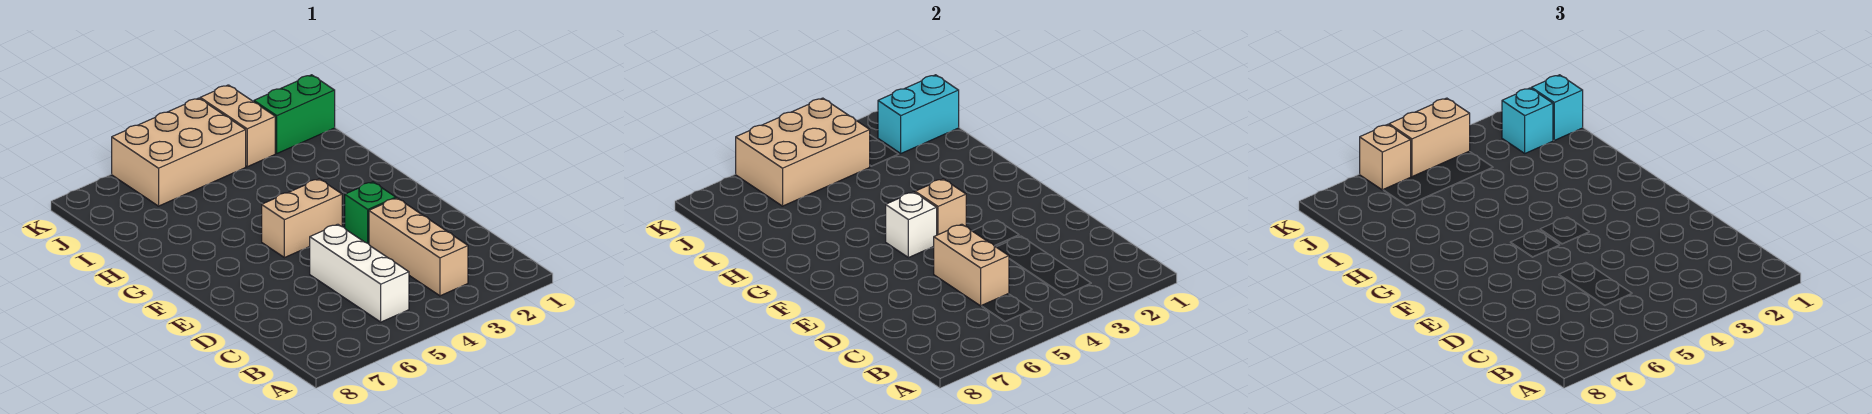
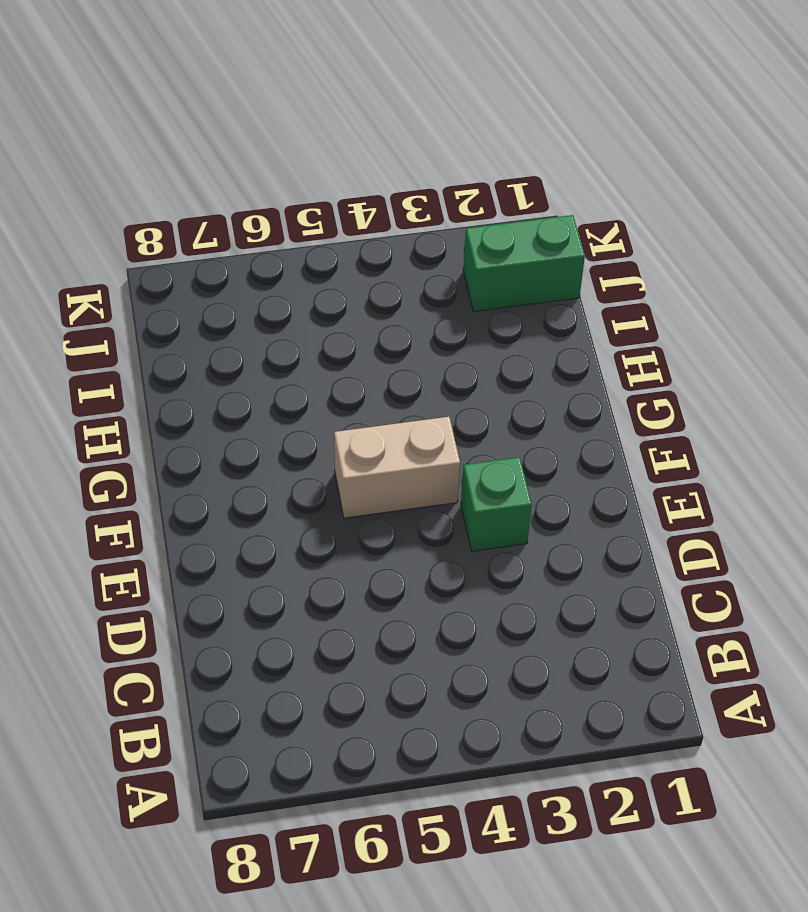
none -> tan brick B3:D3 level 1
none -> white brick B5:D5 level 1
none -> tan brick J3:K3 level 1

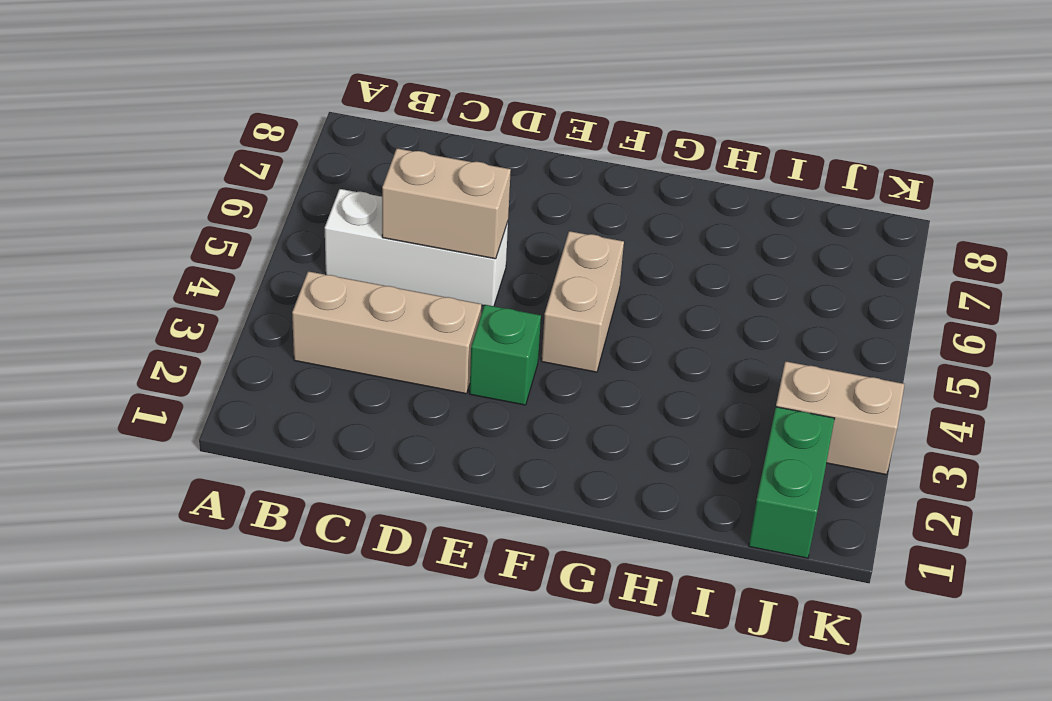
none -> tan brick J4:K6 level 1
none -> tan brick F4 level 2
none -> white brick F5 level 2

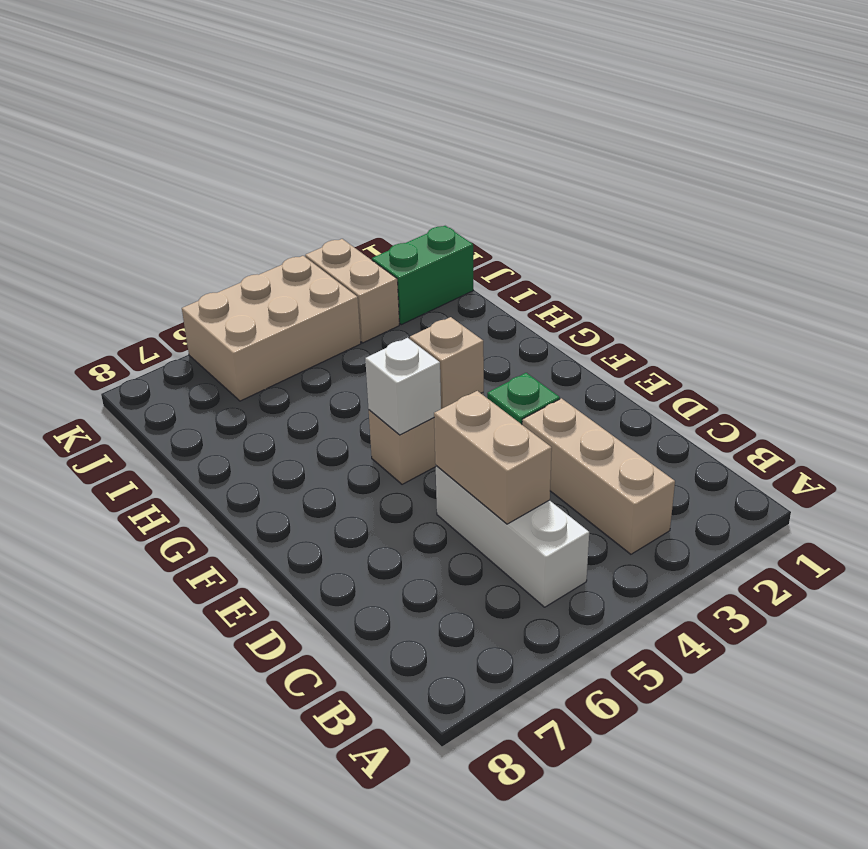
none -> cyan brick J1:J2 level 2
none -> tan brick J4:K6 level 2
none -> cyan brick J1 level 3

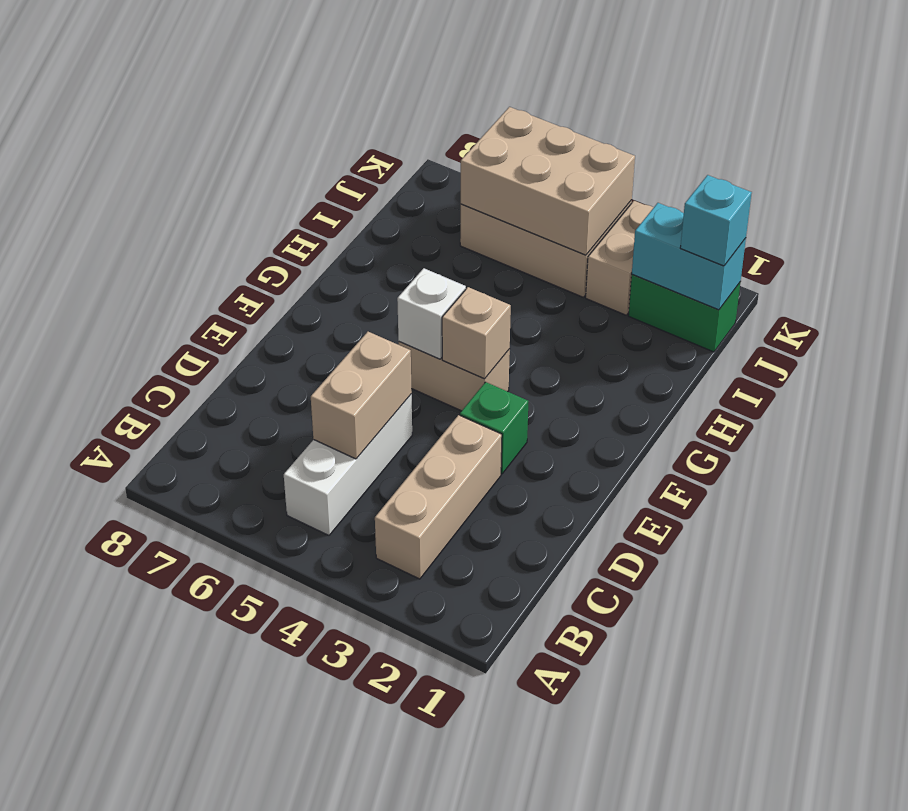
none -> cyan brick J2 level 3
none -> tan brick K4:K5 level 3
none -> tan brick K6 level 3

